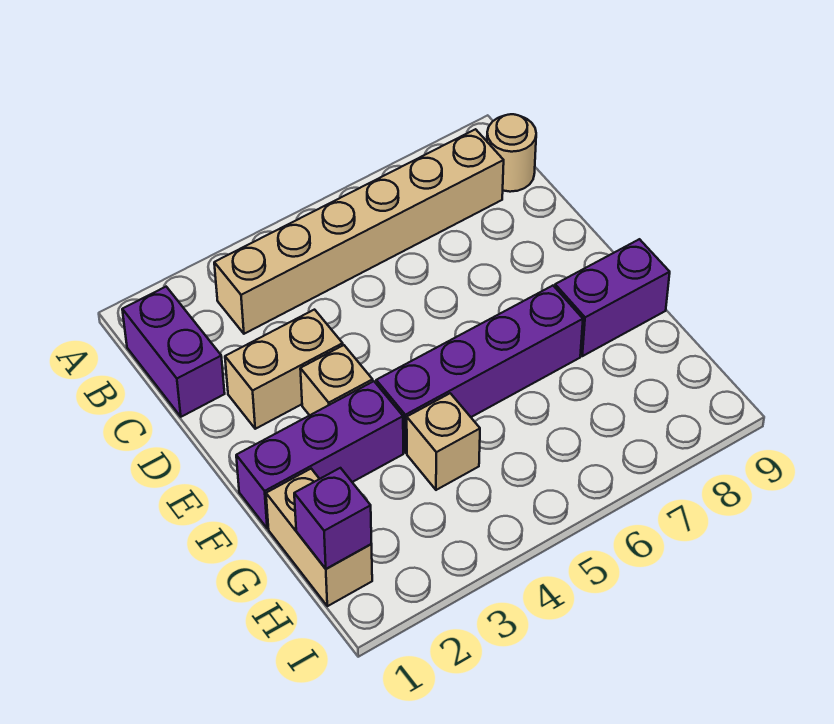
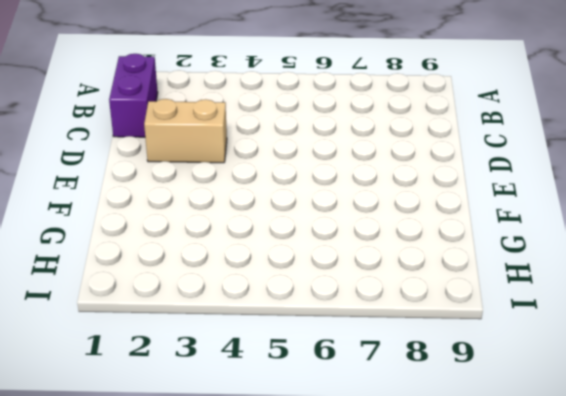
none -> tan brick B3:B8 level 1
none -> tan round brick B9 level 1

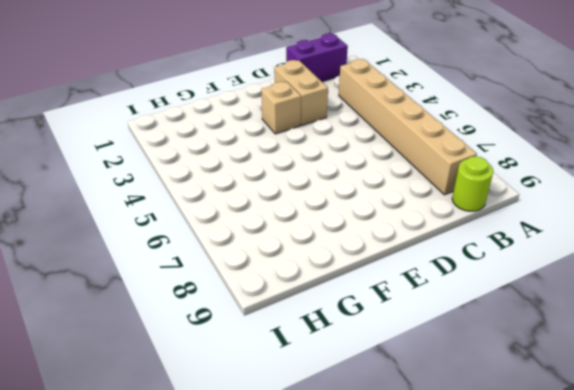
lime round brick B9 level 1 -> tan round brick B9 level 1
none -> purple brick F1:F3 level 1
none -> purple brick F4:F7 level 1

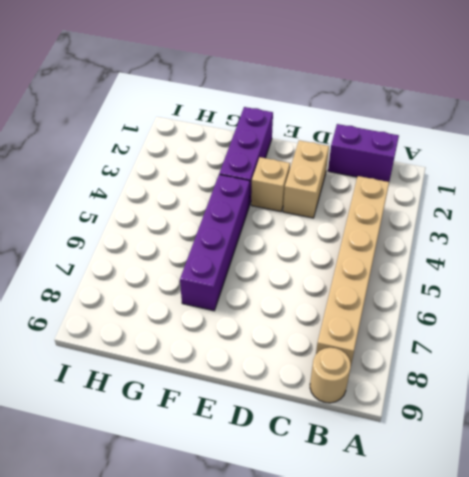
none -> purple brick F8:F9 level 1
none -> tan brick G1:H1 level 1

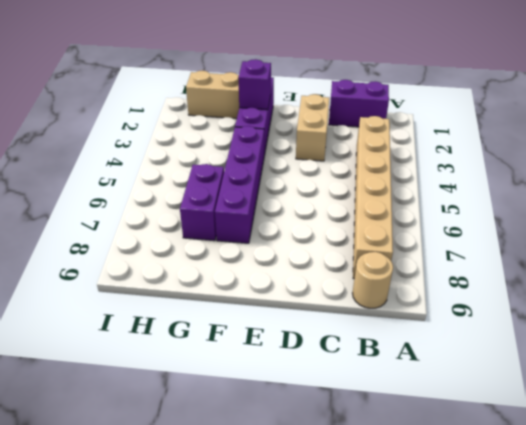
purple brick F2 level 2 -> purple brick H1 level 2
purple brick G6:G7 level 1 -> purple brick F8:F9 level 1
none -> tan brick E3 level 1
none -> tan brick G4 level 1

